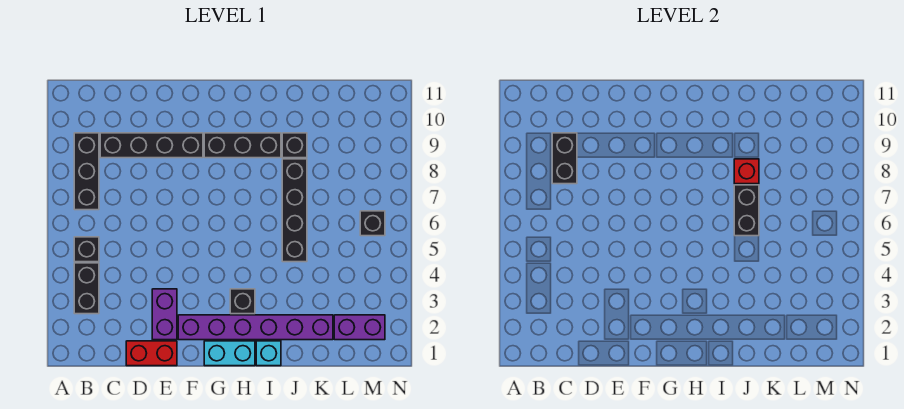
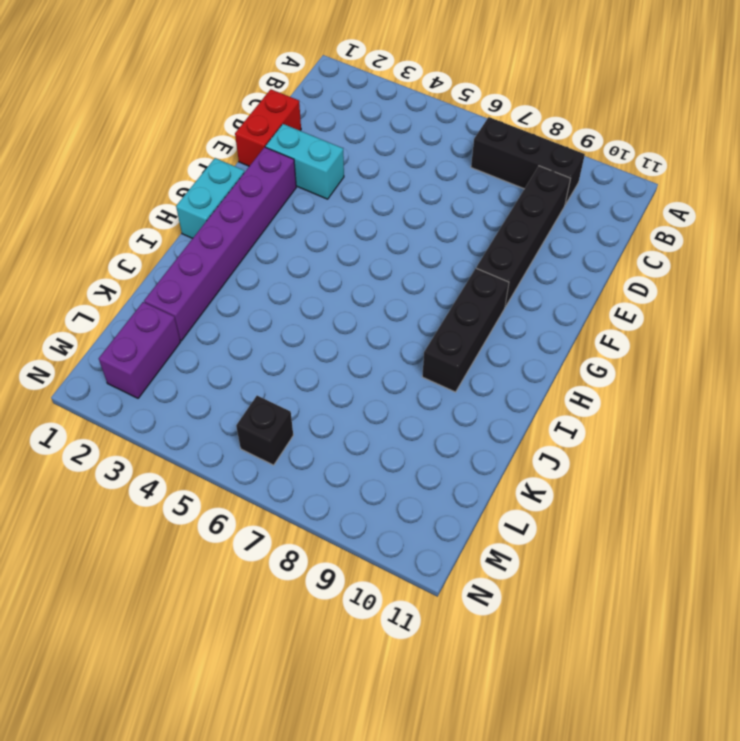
cyan brick E2:E3 level 1 -> purple brick E2:E3 level 1
none -> black brick B3:B4 level 1
none -> black brick B5 level 1
none -> black brick H3 level 1

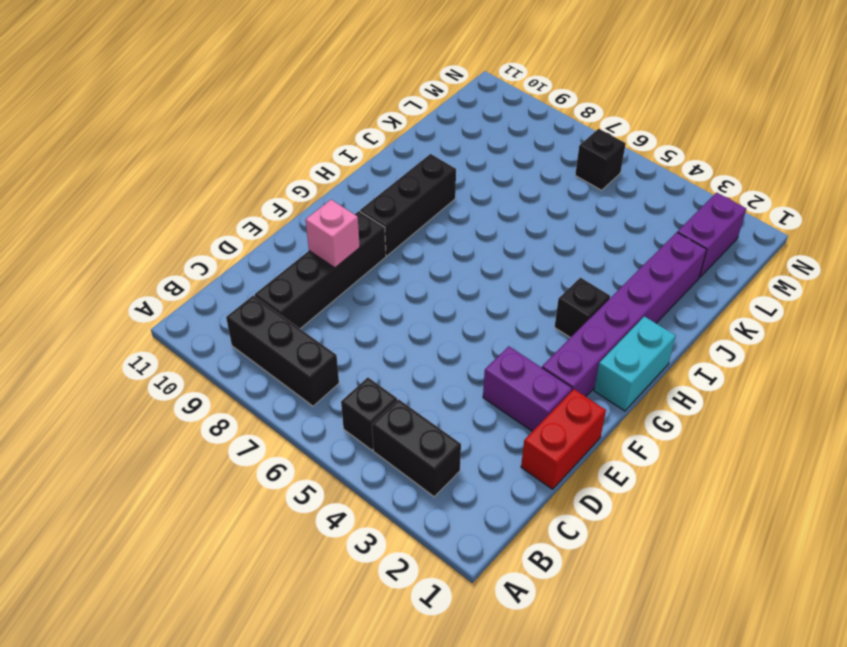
pink brick E9 level 2 -> none
none -> cyan brick I1 level 1
none -> black brick J5:J8 level 1
none -> black brick J9 level 1

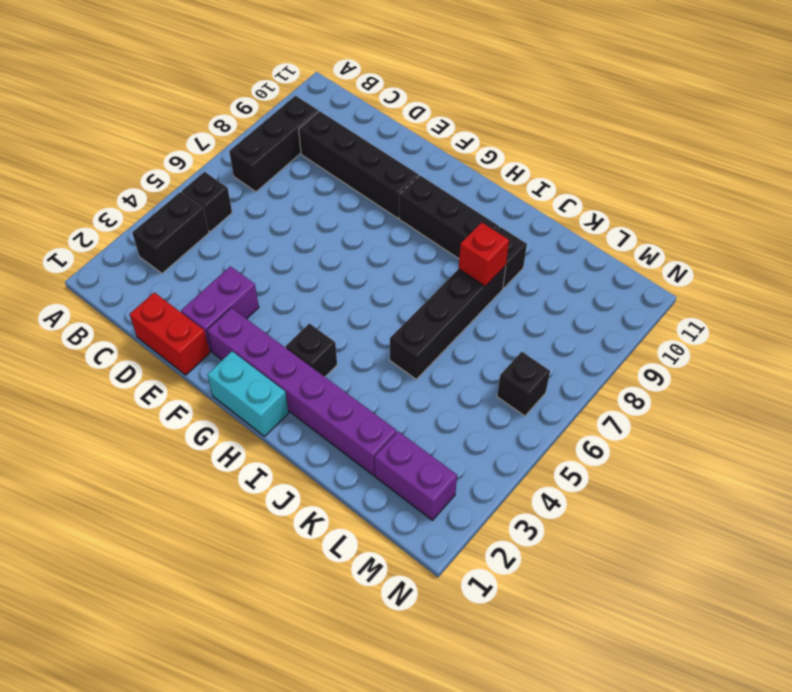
none -> cyan brick I1 level 1
none -> black brick C8:C9 level 2
none -> black brick J6:J7 level 2

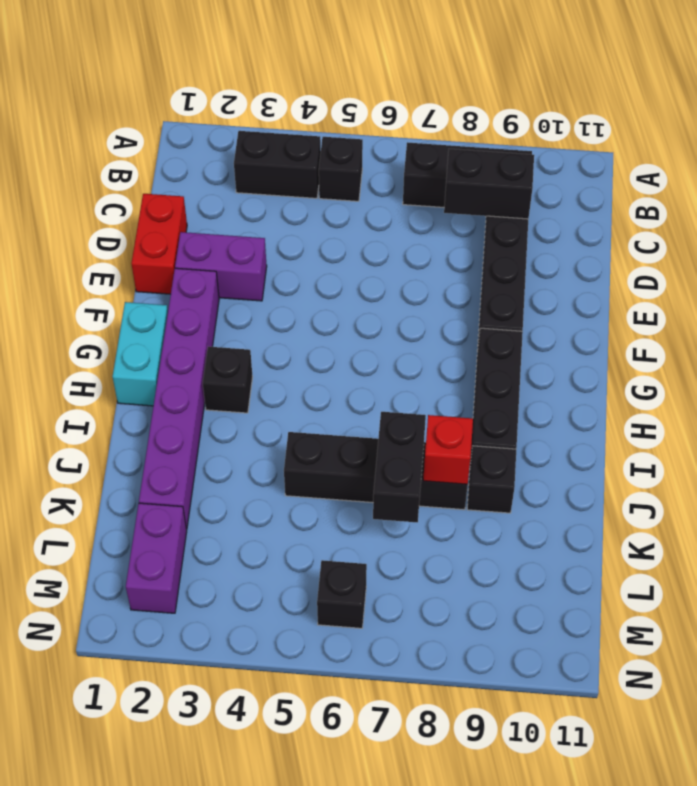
black brick J7:K7 level 2 -> black brick J6:J7 level 2
none -> cyan brick I1 level 1

